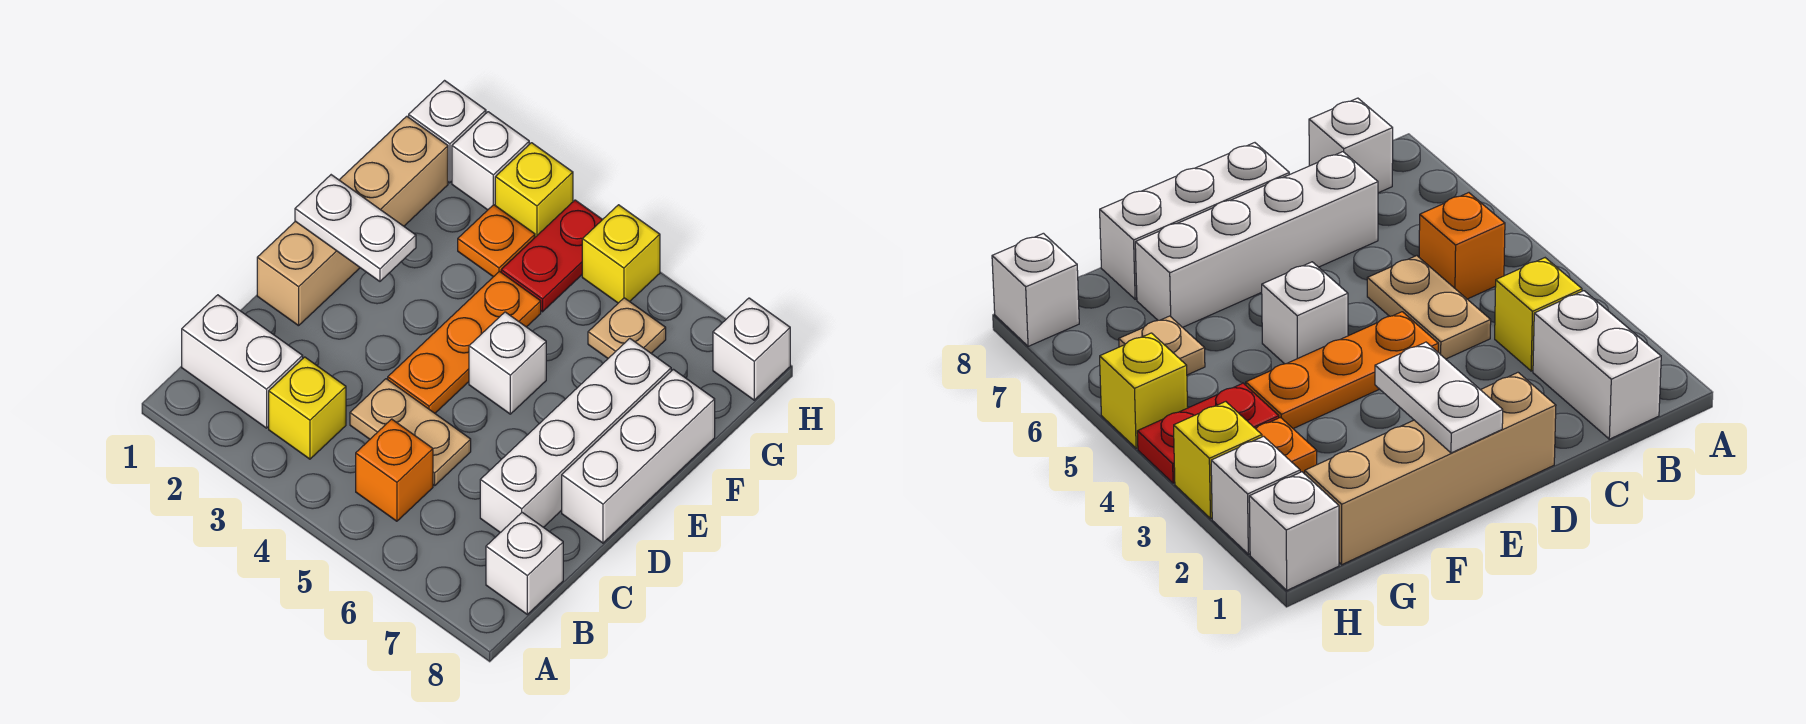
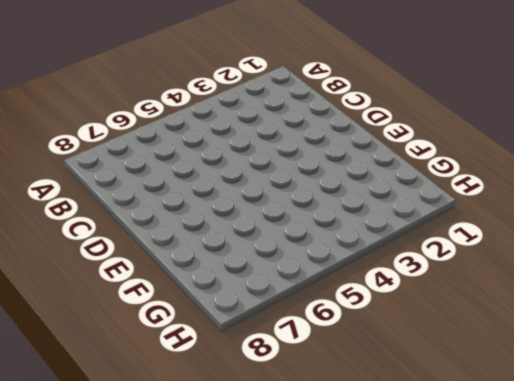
none -> white brick B1:B2 level 1
none -> yellow brick B3 level 1
none -> orange brick B5 level 1

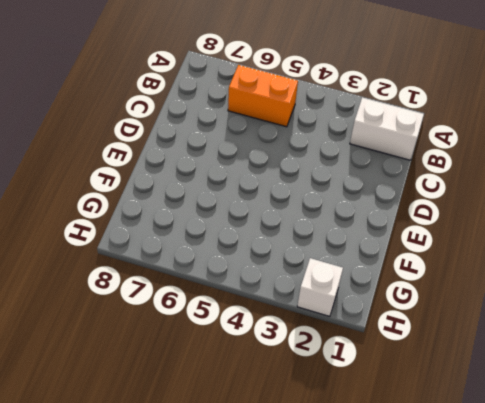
orange brick B5:B6 level 1 -> orange brick B5 level 1
none -> yellow brick B3 level 1
none -> white brick B8 level 1
none -> tan plate C4:C5 level 1

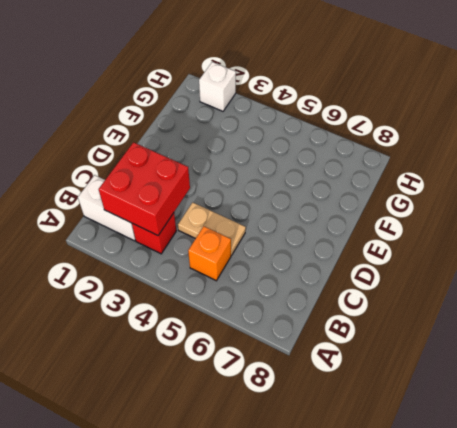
red brick B2:C3 level 2 -> none
red brick B3 level 1 -> yellow brick B3 level 1
none -> white brick B8 level 1
none -> white brick C7:F7 level 1
none -> tan brick D1:G1 level 1

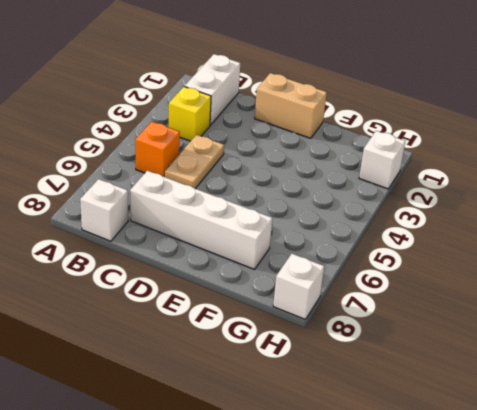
tan brick D1:E1 level 1 -> tan brick D1:G1 level 1
none -> orange plate D4:F4 level 1
none -> white brick D8:F8 level 1
none -> white brick E5 level 1

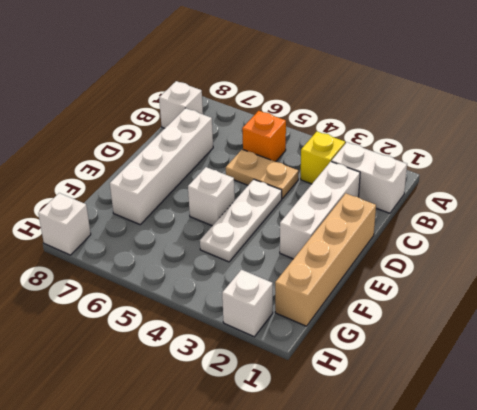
white brick C2:E2 level 1 -> white brick D8:F8 level 1
white plate D4:F4 level 1 -> orange plate D4:F4 level 1
none -> orange plate G3 level 1
none -> red plate G4:H4 level 1
none -> tan plate G6 level 1

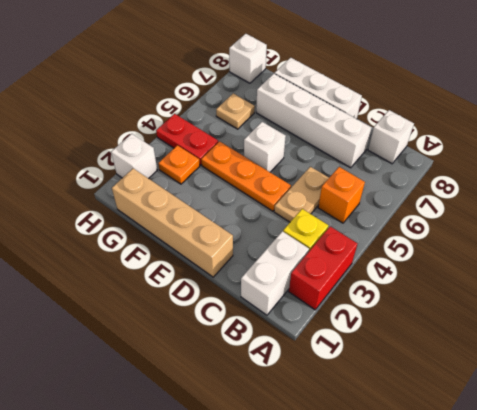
red brick A2:A3 level 1 -> none
none -> white brick H1 level 1
none -> yellow brick H3 level 1
none -> yellow brick H5 level 1

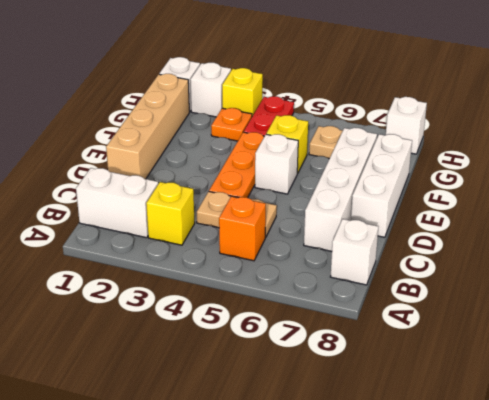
yellow brick F5 level 1 -> yellow brick H5 level 1
none -> white plate E1:E2 level 2

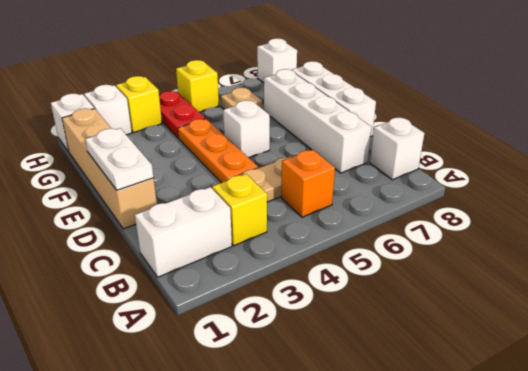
white plate D1:E1 level 2 -> white plate E1:E2 level 2
none -> orange plate G3 level 1

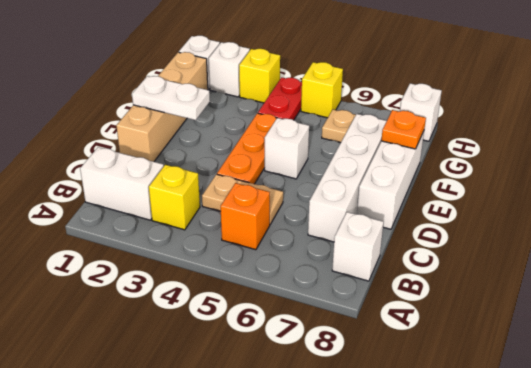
orange plate F8 level 2 -> orange plate G3 level 1

